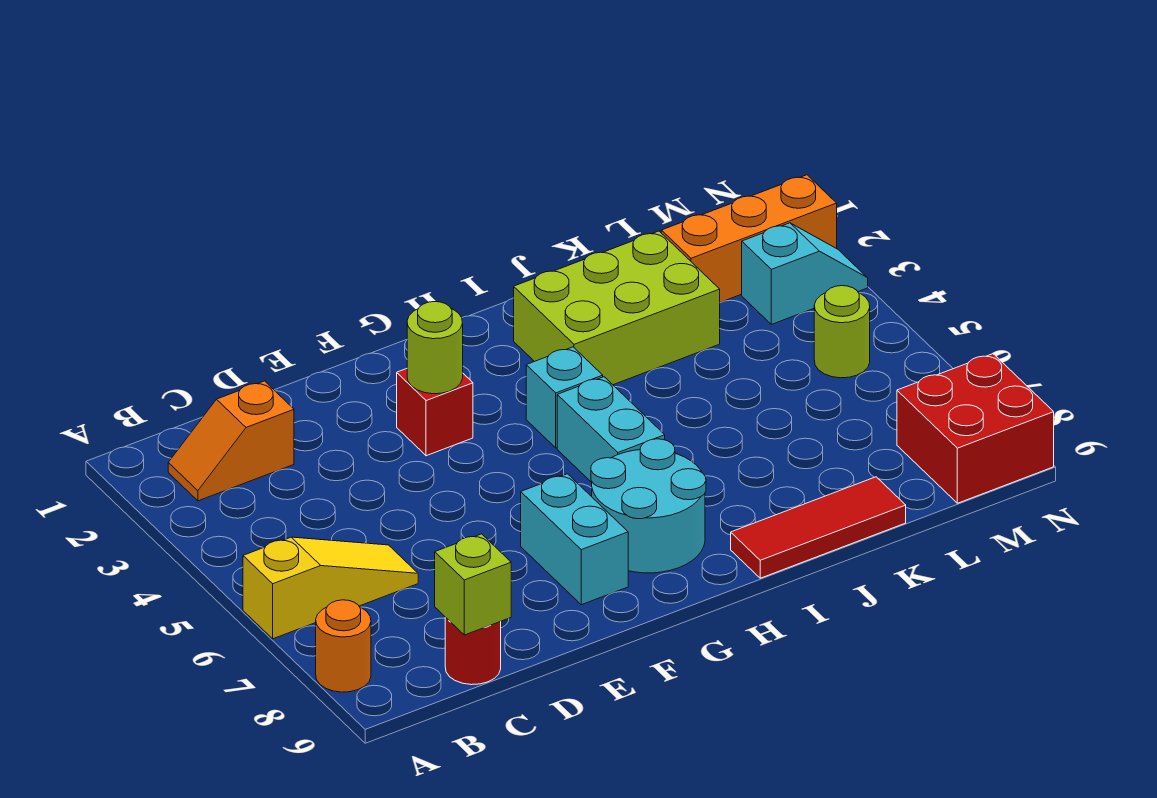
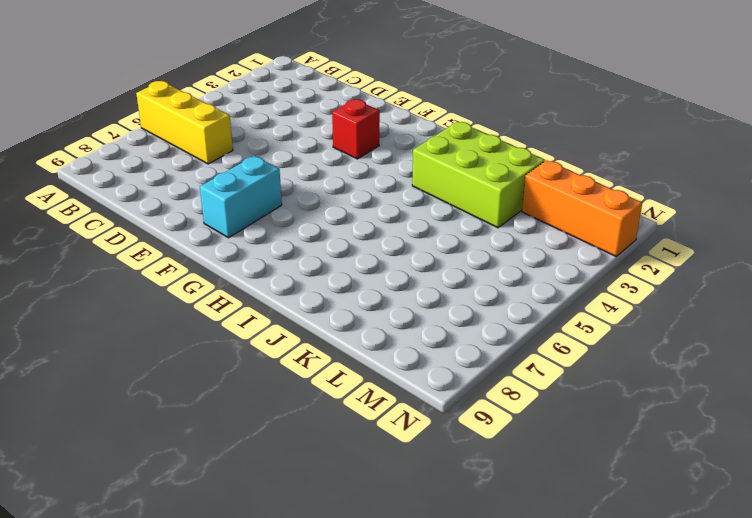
yellow brick A6:C6 level 1 -> yellow slope A6:C6 level 1 top A
none -> orange round brick A8 level 1
none -> orange slope B2:C2 level 1 top C
none -> red round brick C9 level 1

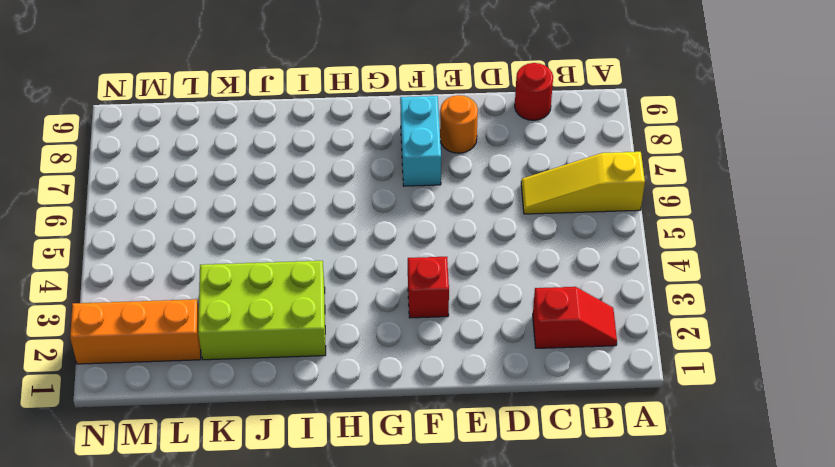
red slope B2:C2 level 1 top C -> orange slope B2:C2 level 1 top C
orange round brick E8 level 1 -> orange round brick A8 level 1
none -> cyan round brick G7:H8 level 1
none -> cyan brick H4 level 1
none -> cyan brick H5:H6 level 1

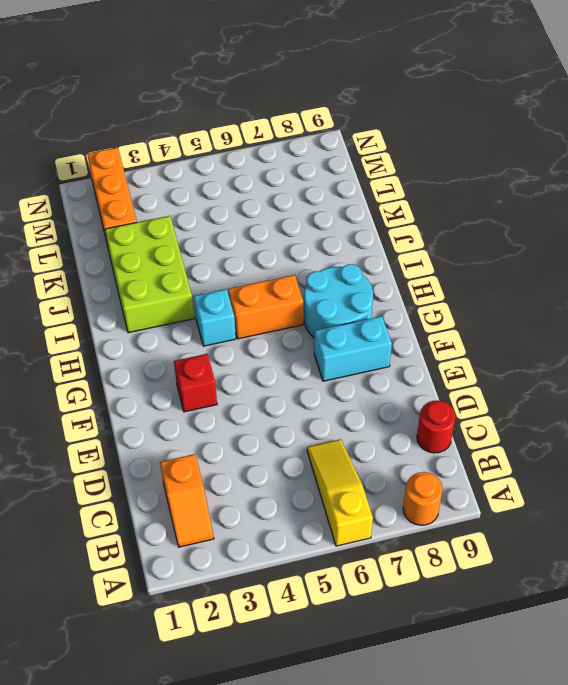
orange brick H5:H6 level 1 -> cyan brick H5:H6 level 1
none -> red tile I9:K9 level 1
none -> cyan slope M3:N3 level 1 top M
none -> lime round brick M5 level 1

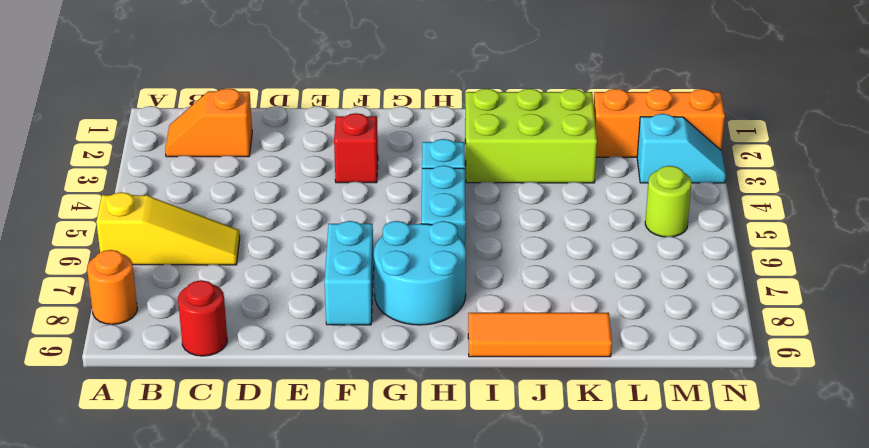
orange tile I9:K9 level 1 -> red tile I9:K9 level 1
none -> red brick M8:N9 level 1
none -> lime brick C9 level 2
none -> lime round brick F3 level 2

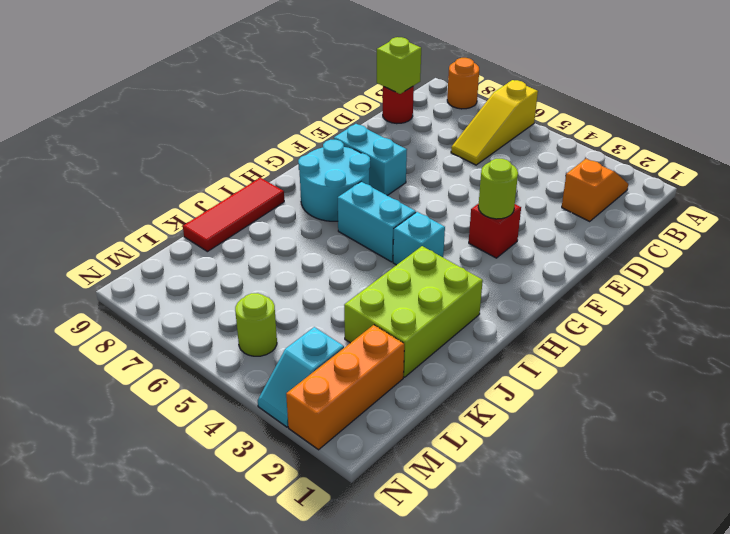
none -> red brick M8:N9 level 1

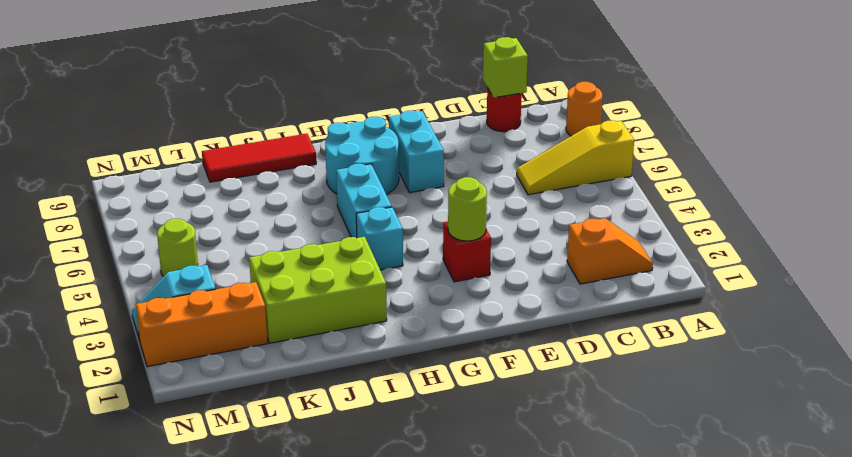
none -> red brick M8:N9 level 1

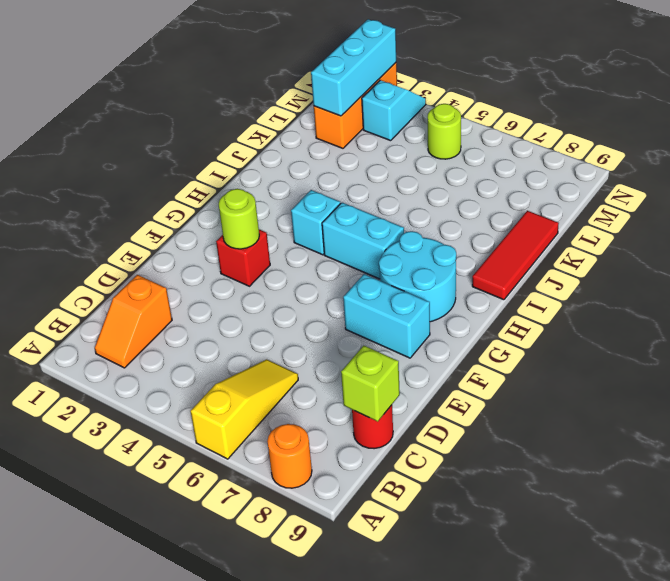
cyan brick L2:N2 level 2 -> none
none -> lime brick I2:K3 level 1
none -> red brick M8:N9 level 1

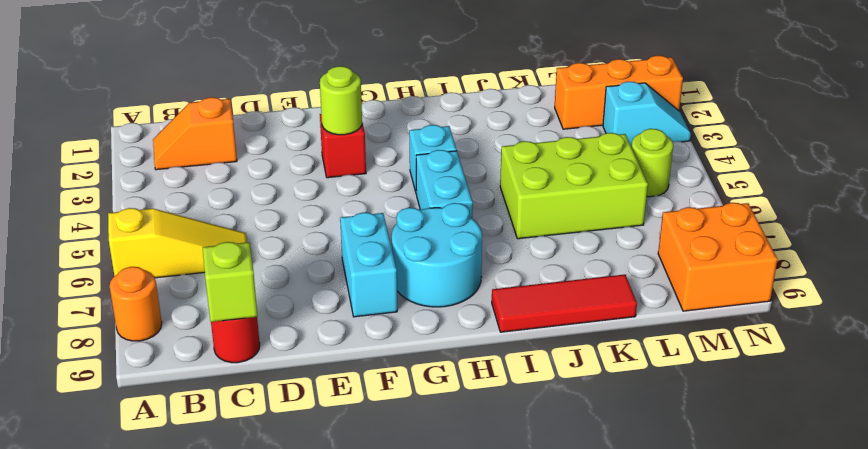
lime brick J5:L6 level 1 -> lime brick I2:K3 level 1
orange brick M8:N9 level 1 -> red brick M8:N9 level 1

